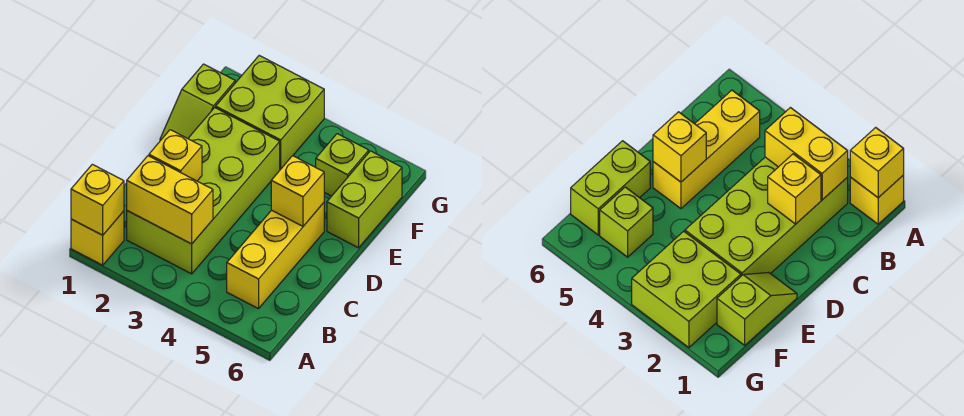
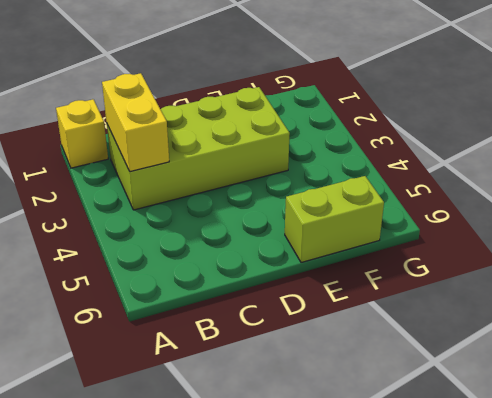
none -> yellow brick B5:D5 level 1
none -> lime slope E1:F1 level 1 top F

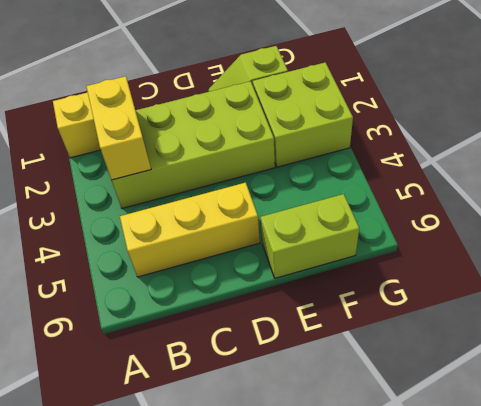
none -> lime brick F5 level 1
none -> yellow brick A1 level 2

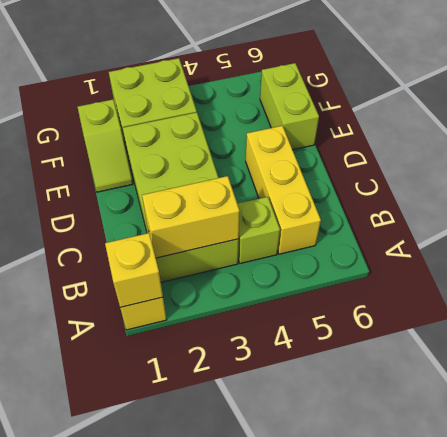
lime brick B4 level 1 -> lime brick F5 level 1
none -> yellow brick C2 level 2
none -> yellow brick D5 level 2

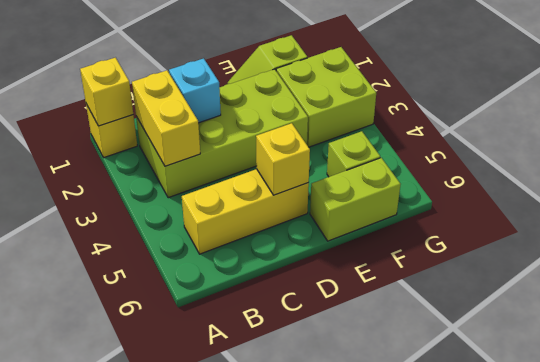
cyan brick C2 level 2 -> yellow brick C2 level 2

